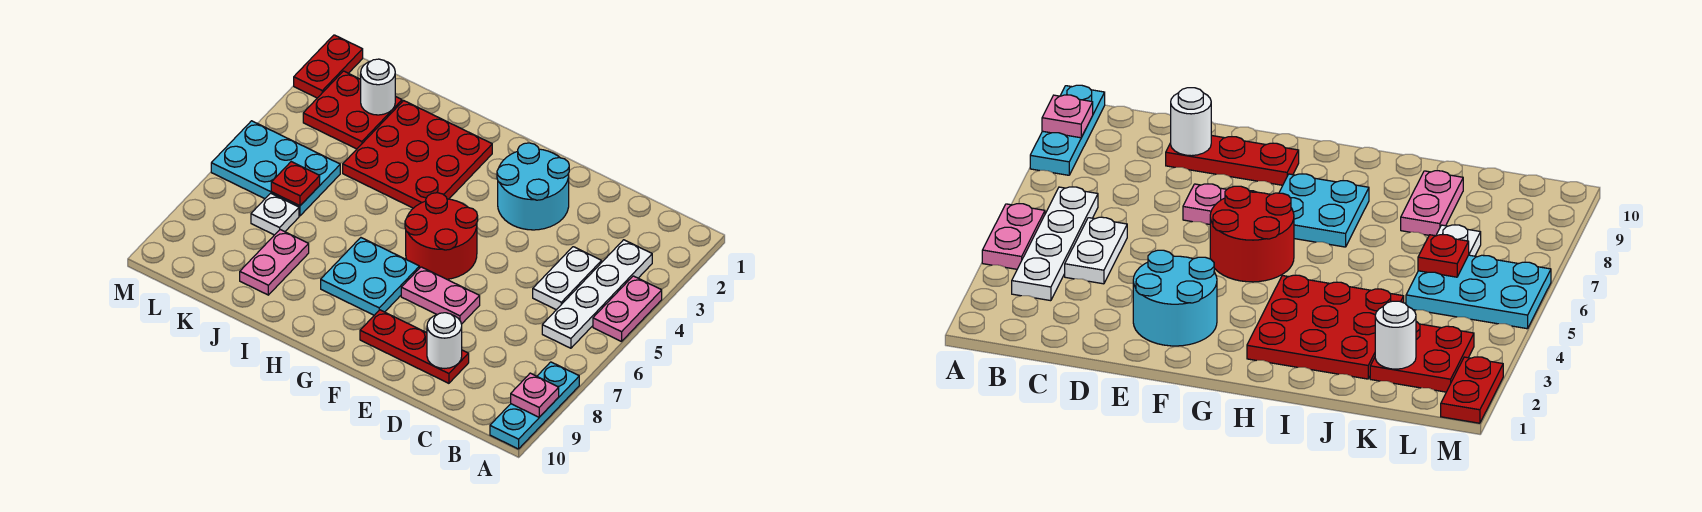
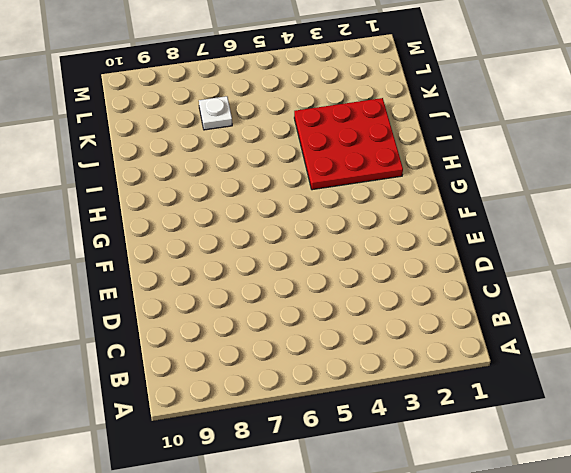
none -> pink plate A4:A5 level 1
none -> cyan plate A8:A10 level 1
none -> white plate B3:B6 level 1

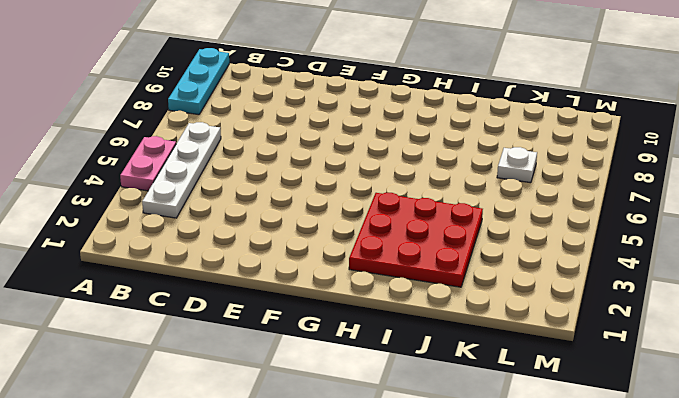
none -> white plate C4:C5 level 1
none -> red plate D9:F9 level 1
none -> cyan round brick E2:F3 level 1

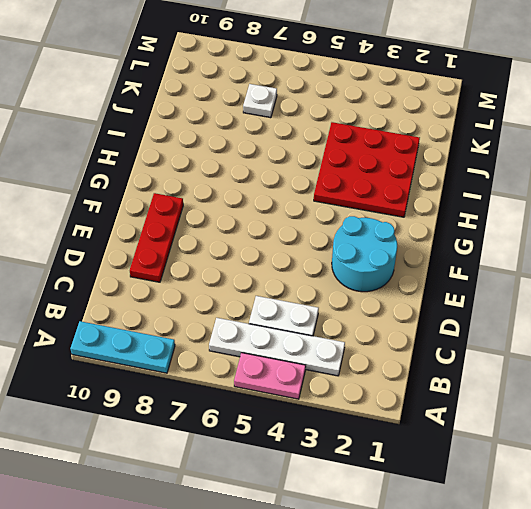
none -> pink plate E7:F7 level 1
none -> red round brick F5:G6 level 1
none -> cyan plate G7:H8 level 1

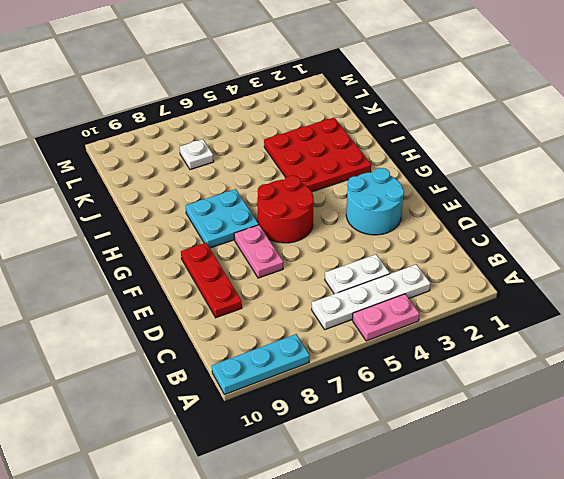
none -> pink plate J8:J9 level 1
none -> red plate K2:L3 level 1
none -> cyan plate K5:M6 level 1

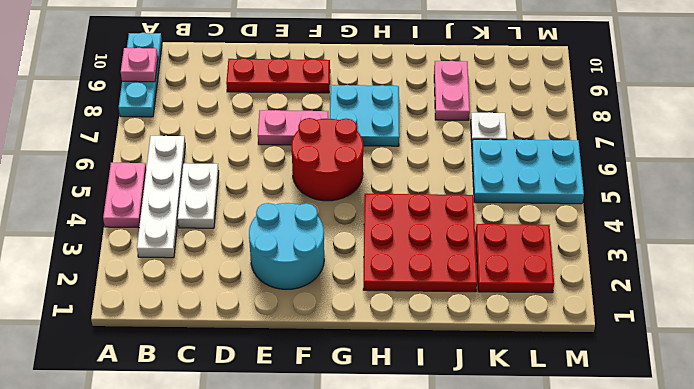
none -> red plate M1:M2 level 1
none -> white round brick D9 level 2
none -> white round brick K2 level 2

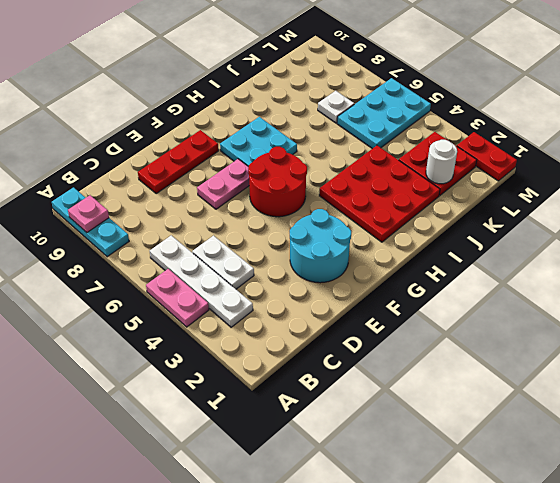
none -> pink plate J8:J9 level 1
none -> white round brick D9 level 2
none -> red plate K6 level 2

